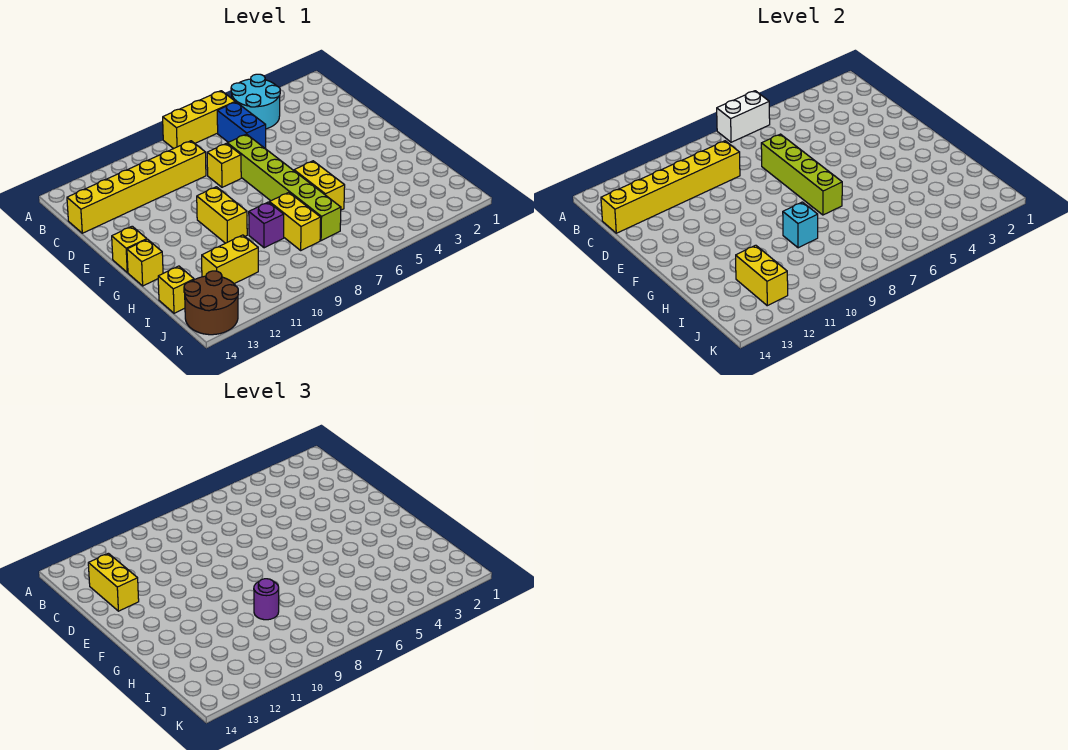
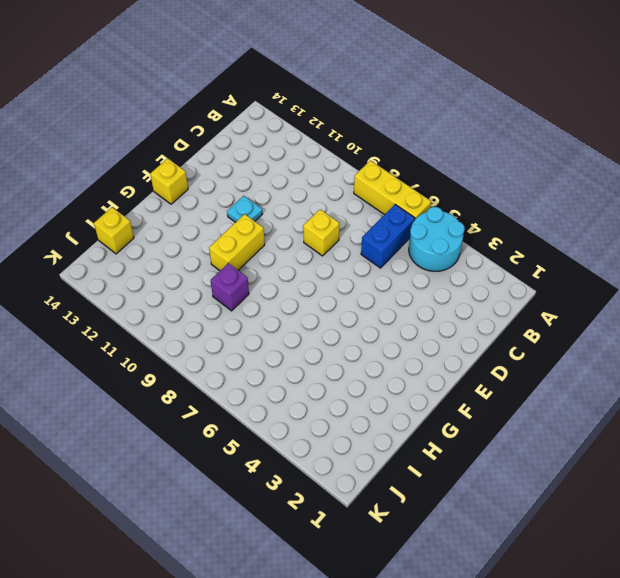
cyan plate E11 level 1 -> none
none -> yellow brick C9:C14 level 1
none -> lime brick D7:I7 level 1
none -> yellow brick G6:H6 level 1

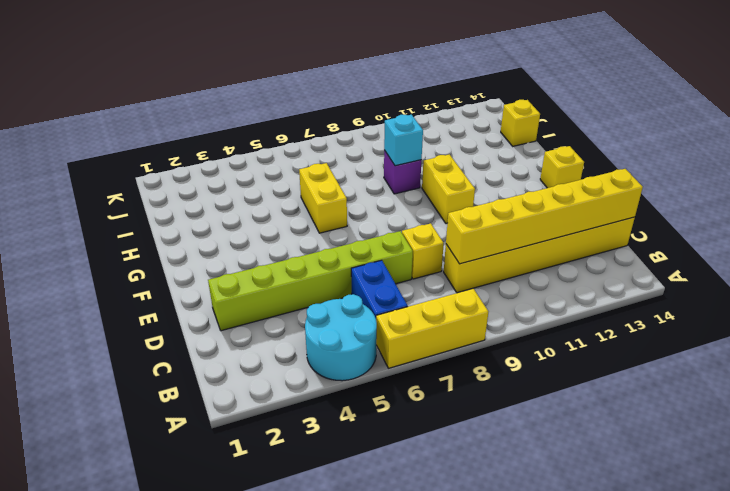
lime brick D2:D7 level 1 -> lime brick D7:I7 level 1
none -> yellow brick G14 level 1
none -> yellow brick H8:I8 level 1
none -> yellow brick I11:I12 level 1

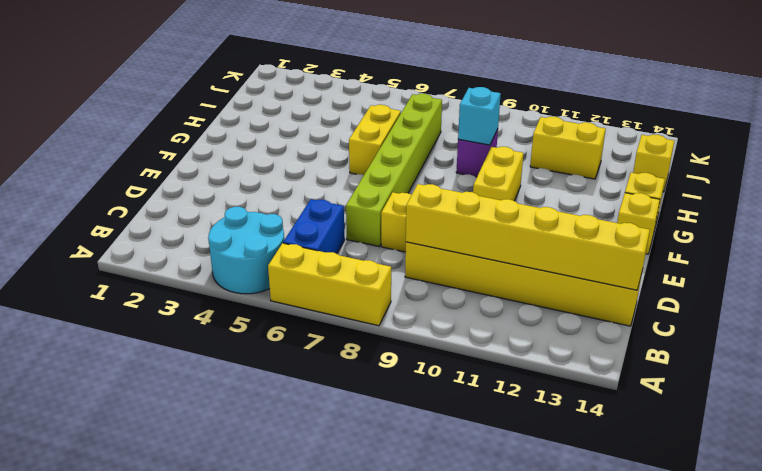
none -> yellow brick H8:I8 level 1
none -> brown round brick J13:K14 level 1
none -> white brick A6:A7 level 2

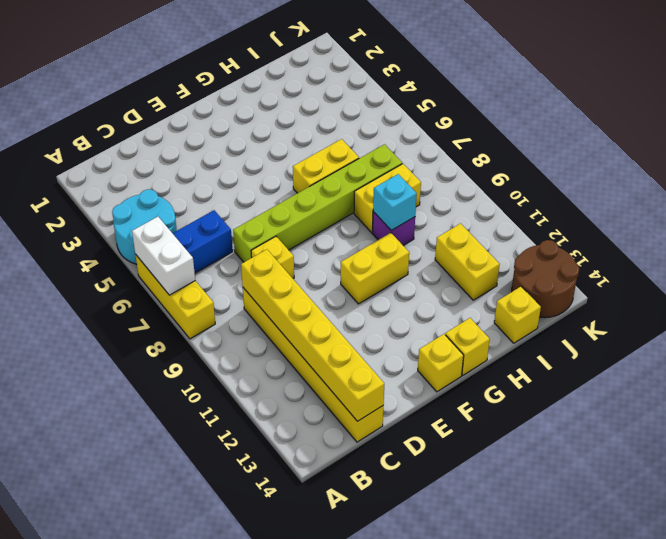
none -> lime brick D7:G7 level 2
none -> yellow brick I12:J12 level 2
none -> yellow brick C13:D13 level 3

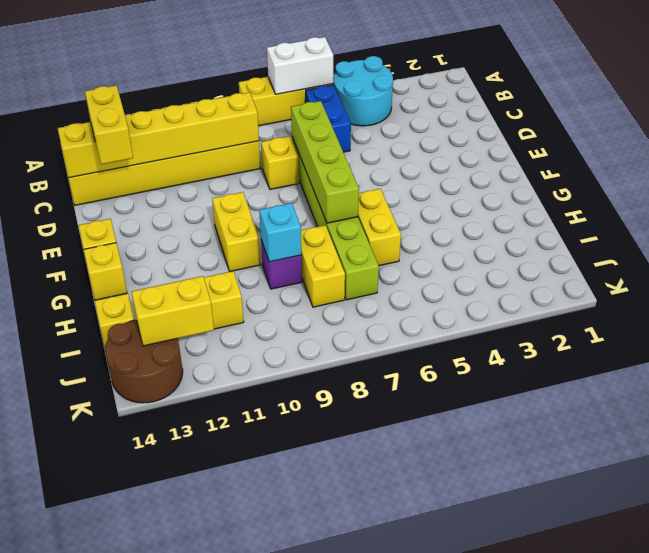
yellow brick J12:J13 level 2 -> yellow brick I12:J12 level 2
none -> purple round brick H9 level 3

